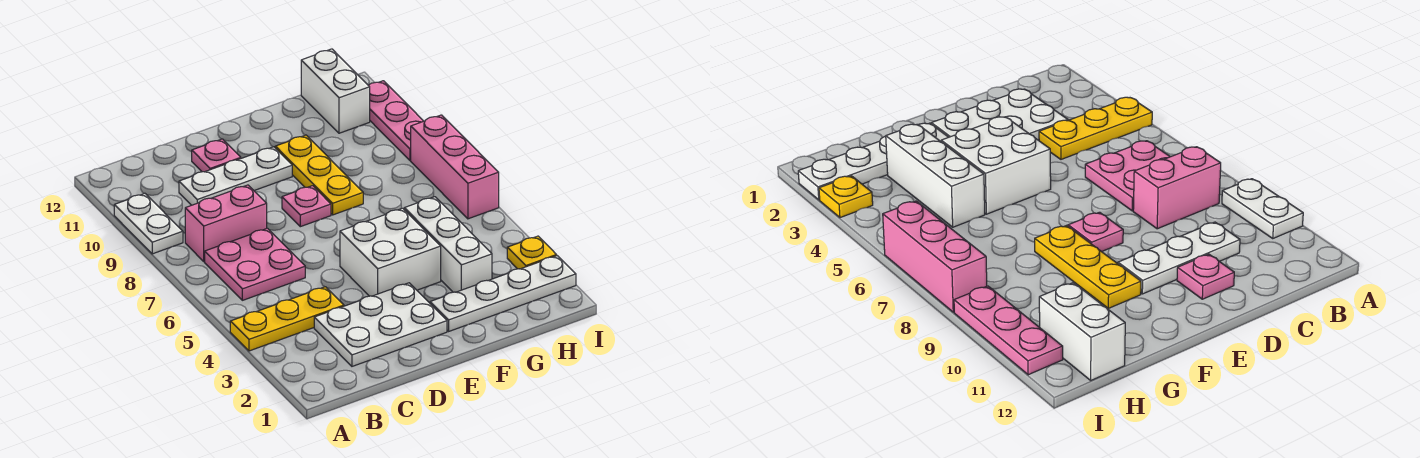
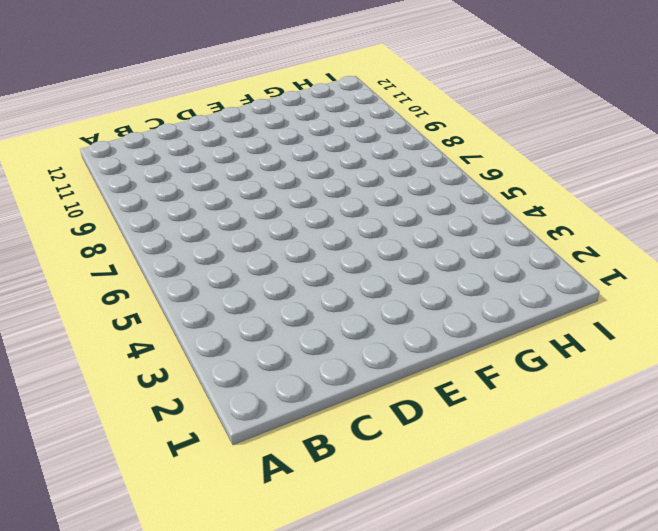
none -> yellow plate A4:C4 level 1
none -> white plate A9:A10 level 1
none -> pink plate B6:C7 level 1

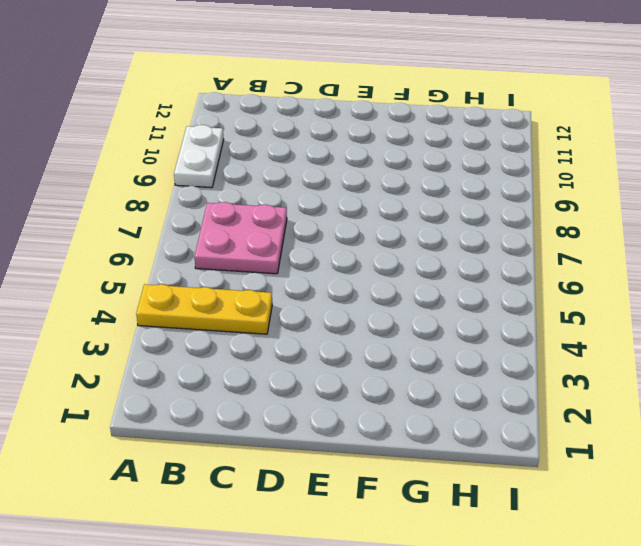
none -> pink brick B8:C8 level 1
none -> white plate C2:E3 level 1
none -> white plate C10:E10 level 1

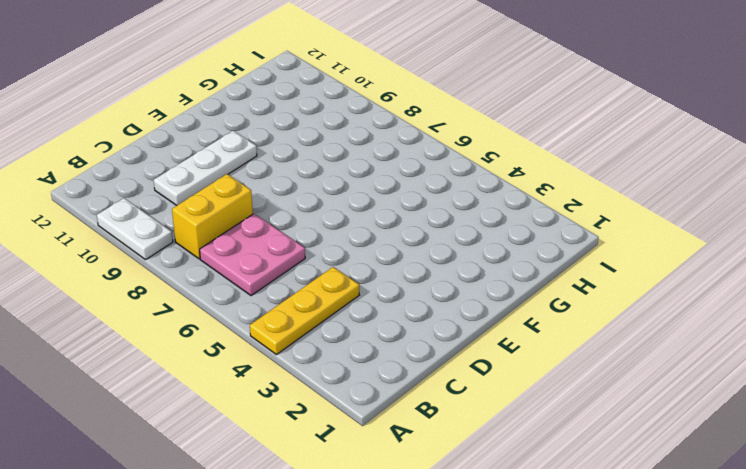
yellow brick B8:C8 level 1 -> pink brick B8:C8 level 1
none -> white plate C2:E3 level 1
none -> pink plate D11 level 1
none -> white brick E4:F5 level 1

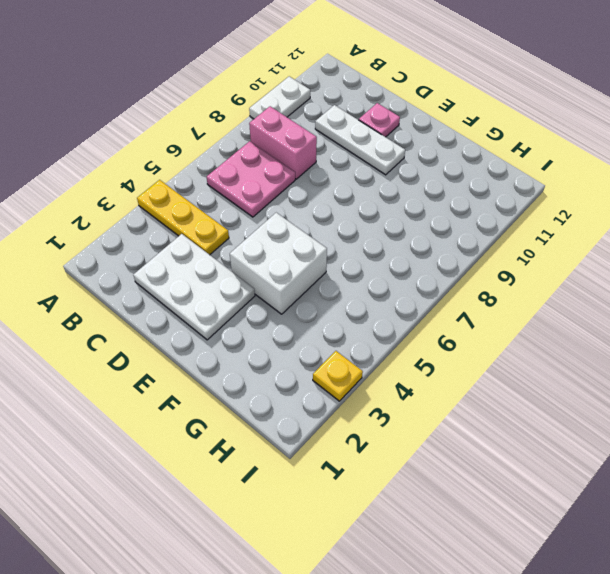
none -> pink plate E8 level 1
none -> white plate F2:I2 level 1
none -> yellow plate F8:F10 level 1

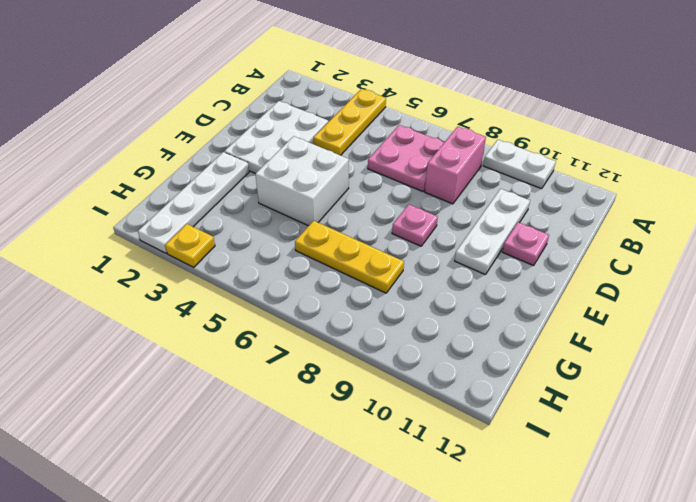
yellow plate G6:G8 level 1 -> yellow plate F8:F10 level 1
none -> white brick G3:G5 level 1
none -> white brick H11:H12 level 1
none -> pink brick I6:I8 level 1

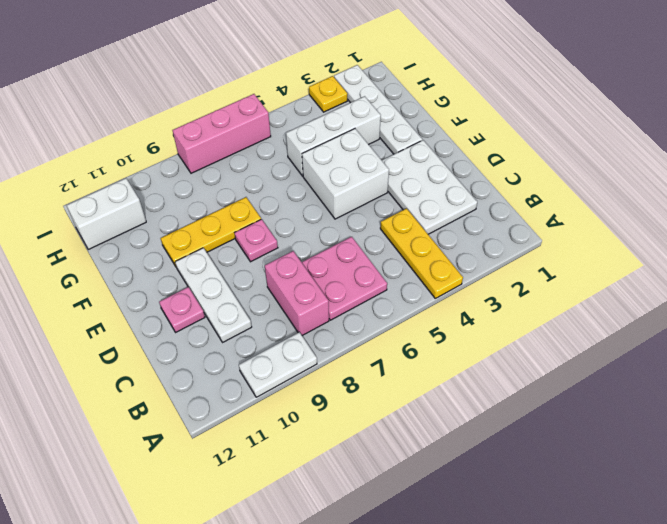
none -> pink plate I9:I11 level 1

